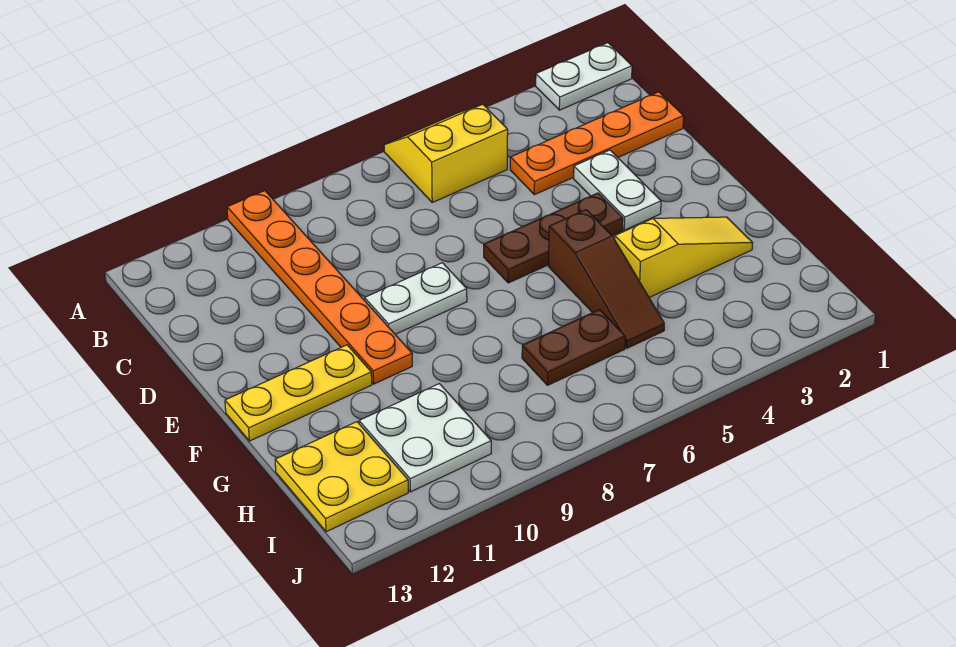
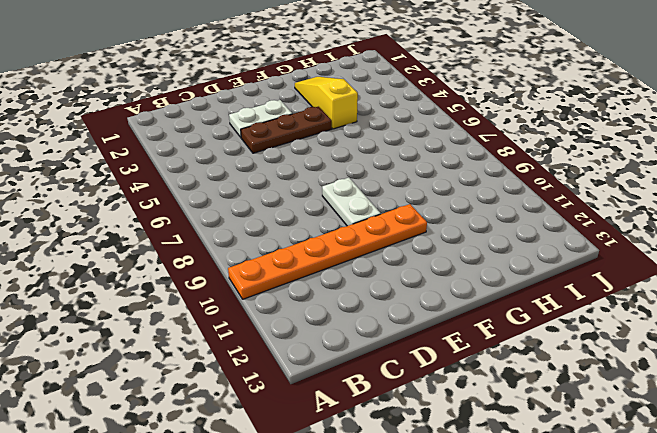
brown plate D4:F4 level 1 -> brown plate E4:E6 level 1
none -> white plate A1:A2 level 1
none -> yellow slope A5:B6 level 1 top B
none -> orange plate C1:C4 level 1

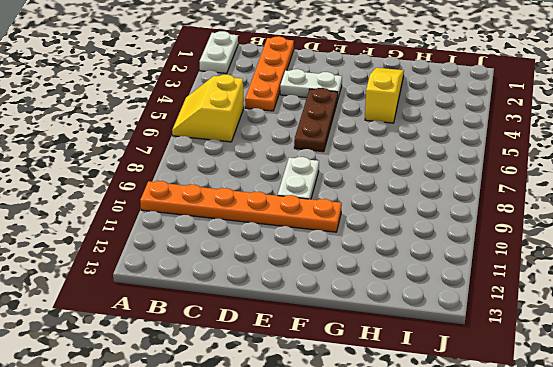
none -> brown slope F5:H5 level 1 top F
none -> yellow plate F11:F13 level 1
none -> brown plate H6:H7 level 1

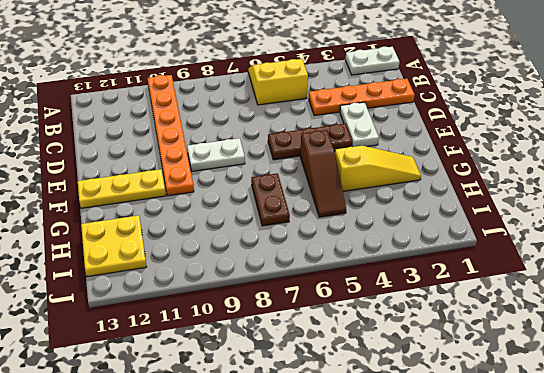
brown plate G7:H7 level 1 -> brown plate H6:H7 level 1
none -> white plate H10:I11 level 1

